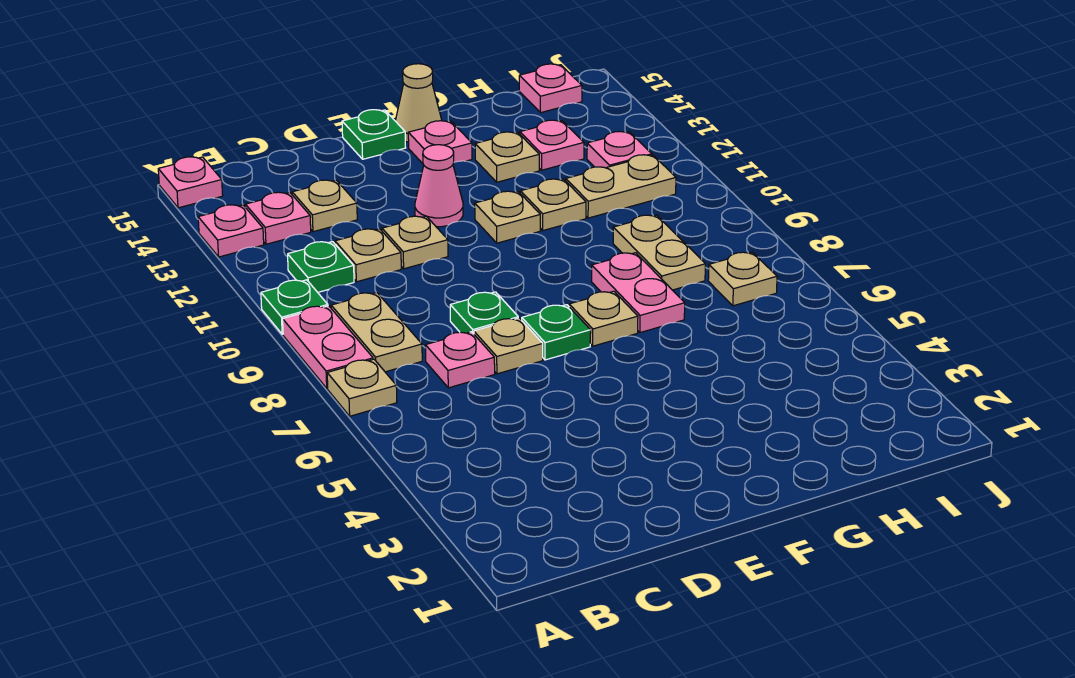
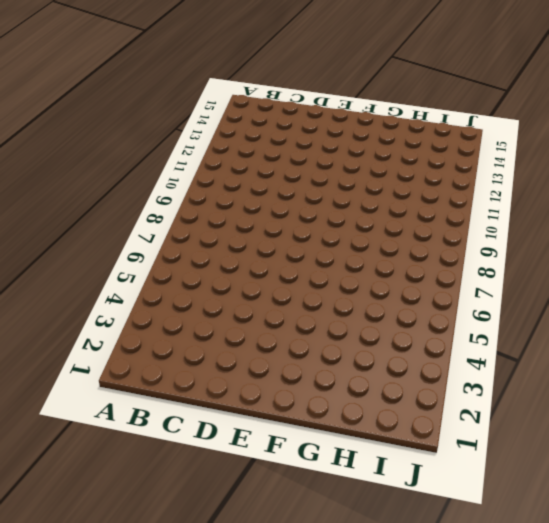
none -> tan plate A7 level 1
none -> pink plate A8:A9 level 1
none -> green plate A10 level 1
none -> pink plate A13 level 1

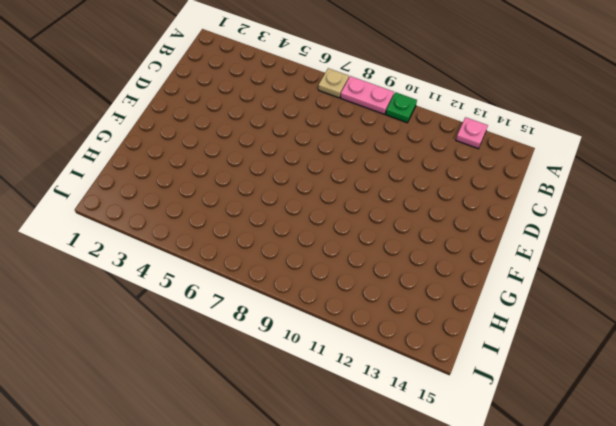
none -> pink plate A15 level 1
none -> tan plate B8:B9 level 1
none -> green plate B11 level 1
none -> pink plate B13 level 1

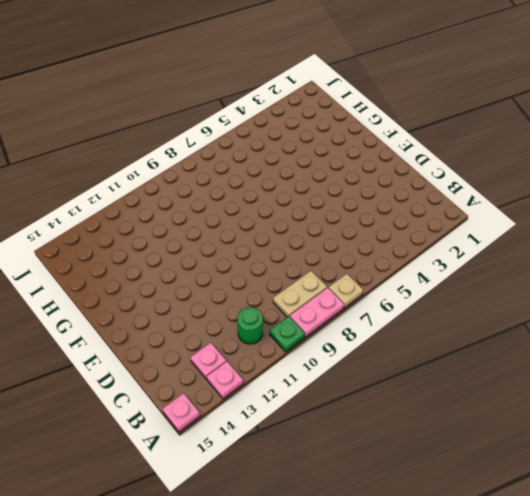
green round brick B11 level 1 -> green plate B11 level 1
none -> pink plate C7 level 1
none -> tan plate C11 level 1
none -> tan plate C13 level 1
none -> tan plate D7 level 1

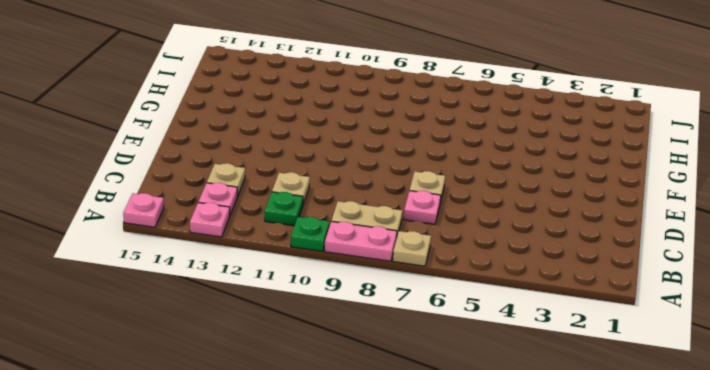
none -> green plate D8 level 1
none -> tan plate D11 level 1
none -> green plate E7 level 1
none -> pink cone E12 level 1

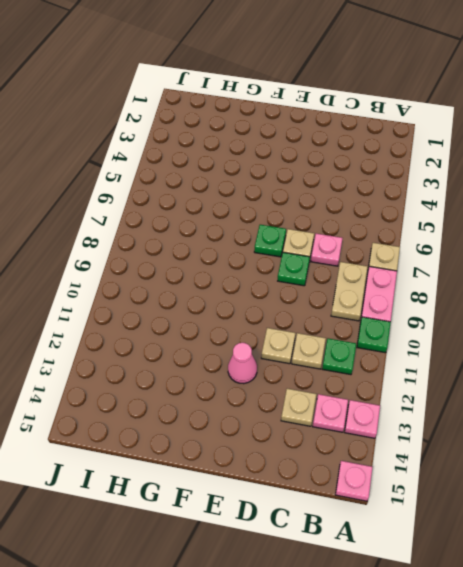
none -> green plate E15 level 1
none -> tan plate F7 level 1
none -> tan plate F11 level 1
none -> pink plate F14 level 1

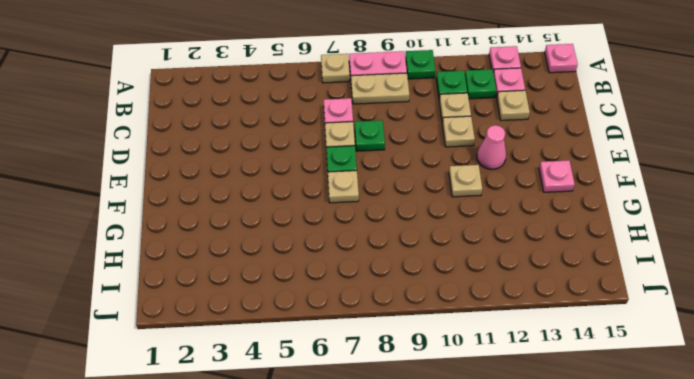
green plate B12 level 1 -> green plate E15 level 1
none -> tan cone F15 level 1
none -> pink plate G7:G8 level 1
none -> tan plate G11 level 1
none -> tan plate G13 level 1

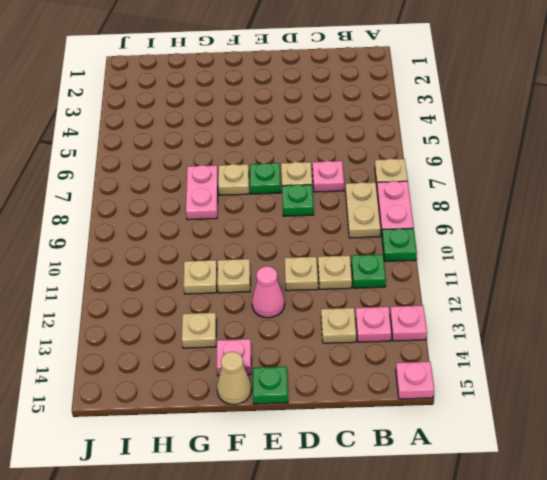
none -> tan plate H8:H9 level 1
none -> tan plate H11:I11 level 1
none -> pink plate H13 level 1
none -> tan plate I7 level 1

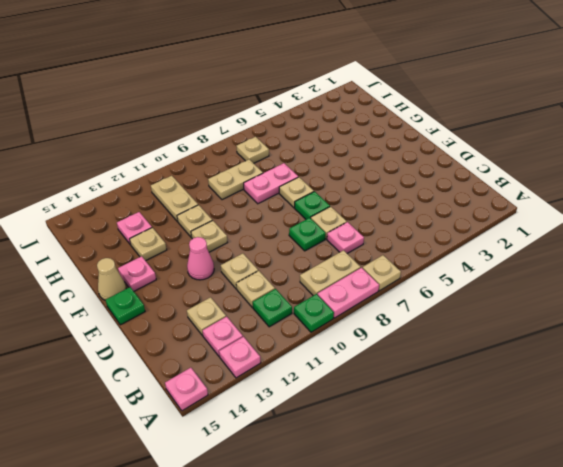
none -> pink plate I12 level 1
none -> pink plate I15 level 1

